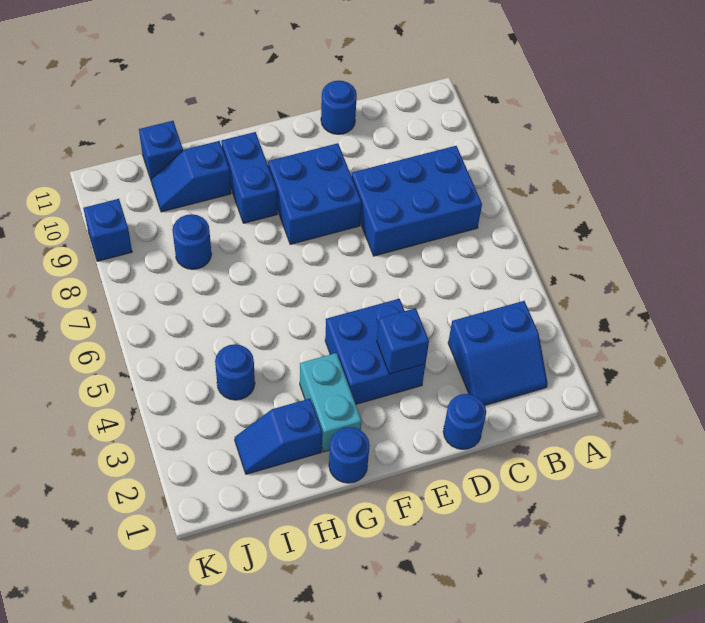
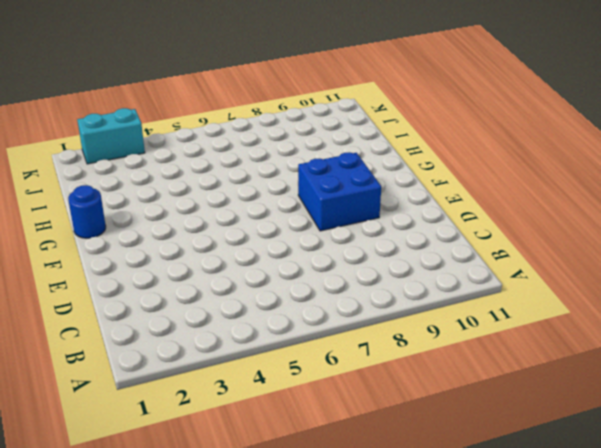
cyan brick K2:K3 level 1 -> cyan brick G2:G3 level 1
none -> blue slope B2:C3 level 1 top 3
none -> blue brick B7:D8 level 1
none -> blue round brick D1 level 1

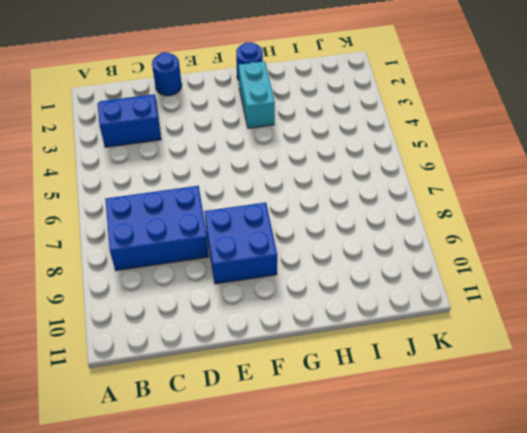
none -> blue round brick D11 level 1
none -> blue brick E3:F4 level 1
none -> blue brick G9:G10 level 1

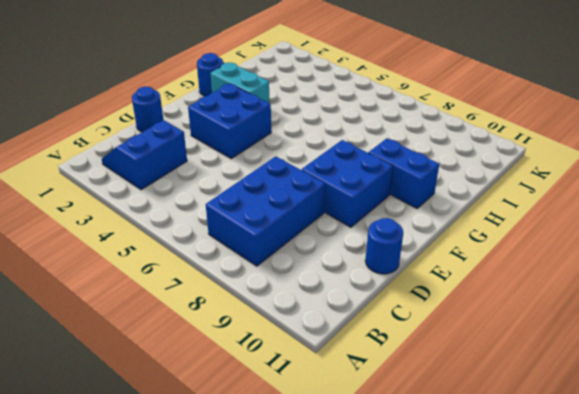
none -> blue slope H2:I2 level 1 top H
none -> blue slope H10:I10 level 1 top H
none -> blue round brick I4 level 1

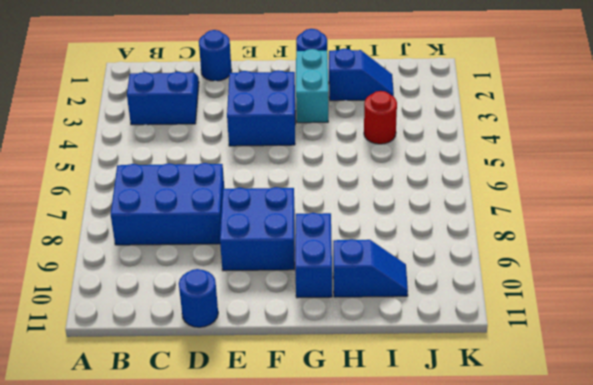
red round brick I4 level 1 -> blue round brick I4 level 1
none -> blue round brick I8 level 1
none -> blue brick I11 level 1
none -> blue brick K9 level 1

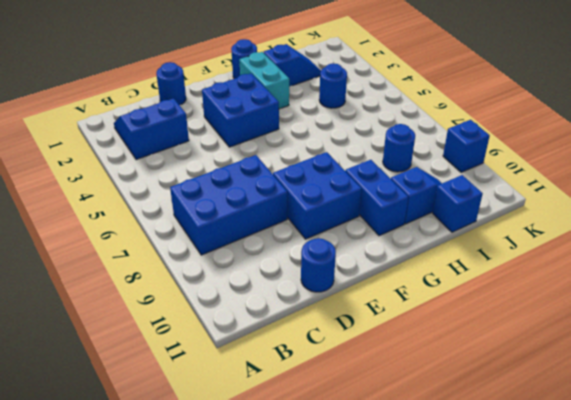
none -> blue brick E3 level 2

